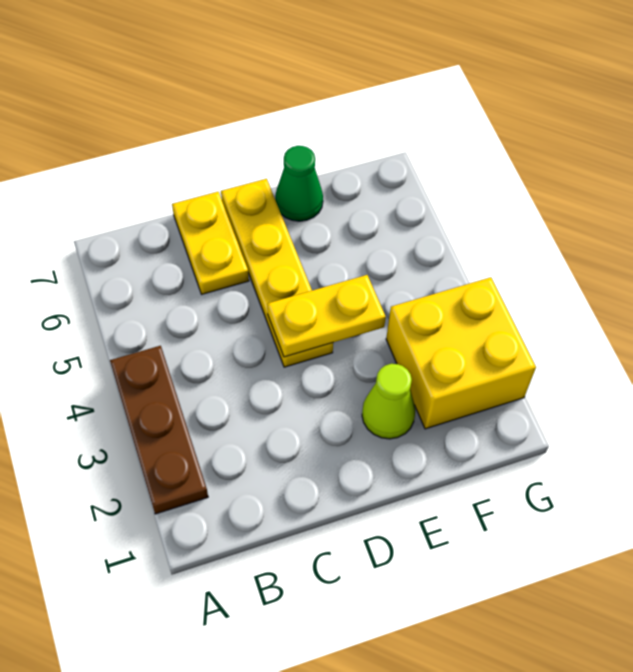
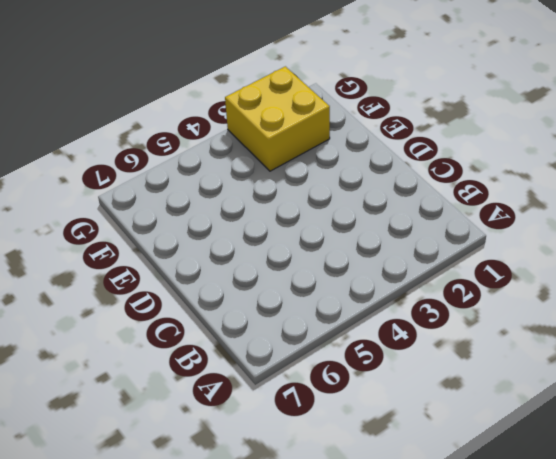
none -> brown plate A2:A4 level 1
none -> yellow plate C6:C7 level 1

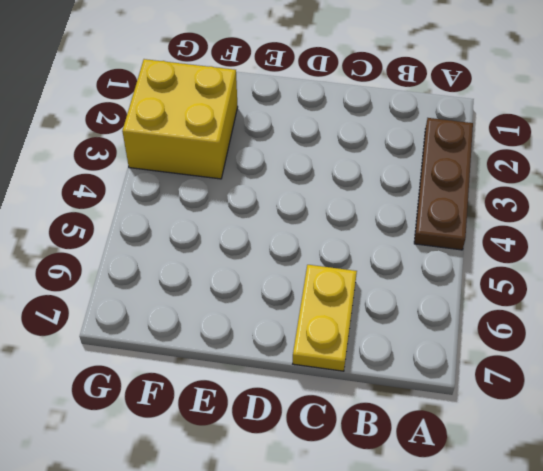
none -> yellow plate D4:D7 level 1
none -> lime cone E2 level 1

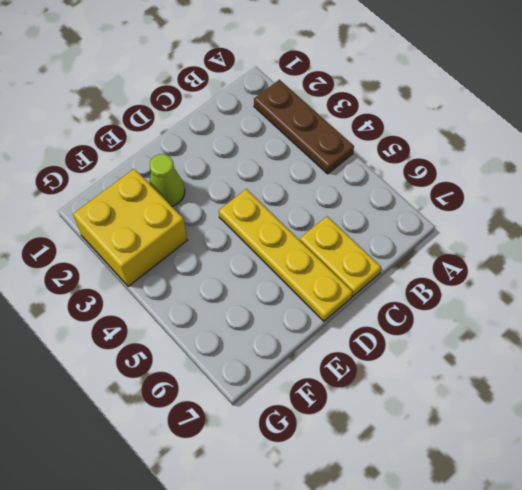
none -> green cone E7 level 1
none -> yellow plate D4:E4 level 2

